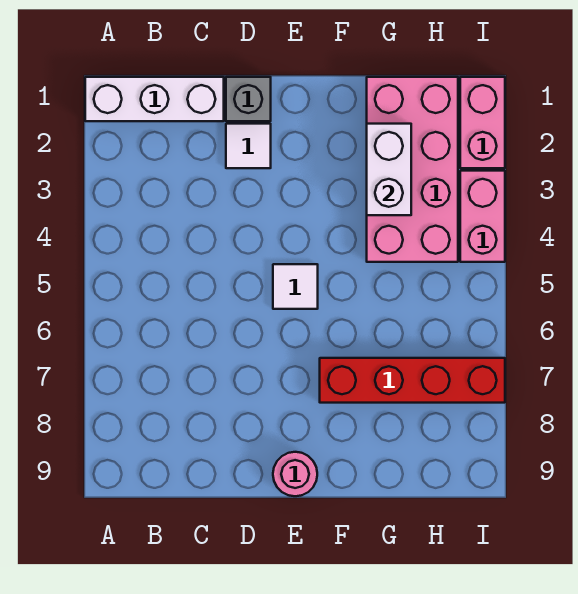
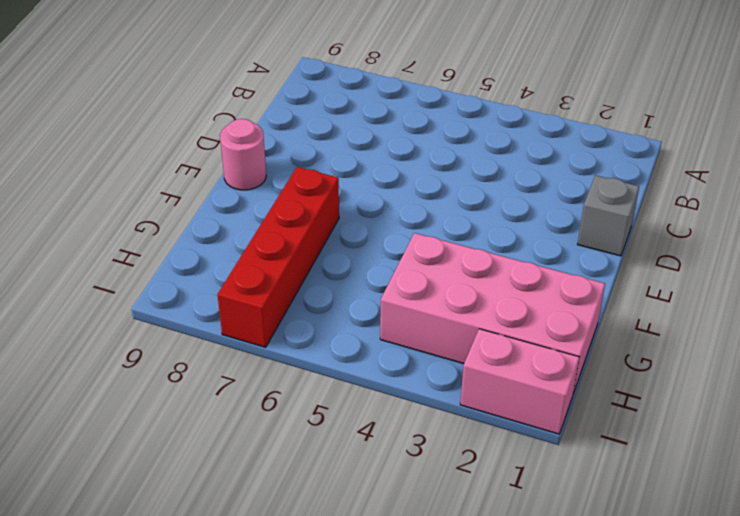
none -> white brick A1:C1 level 1
none -> white tile D2 level 1

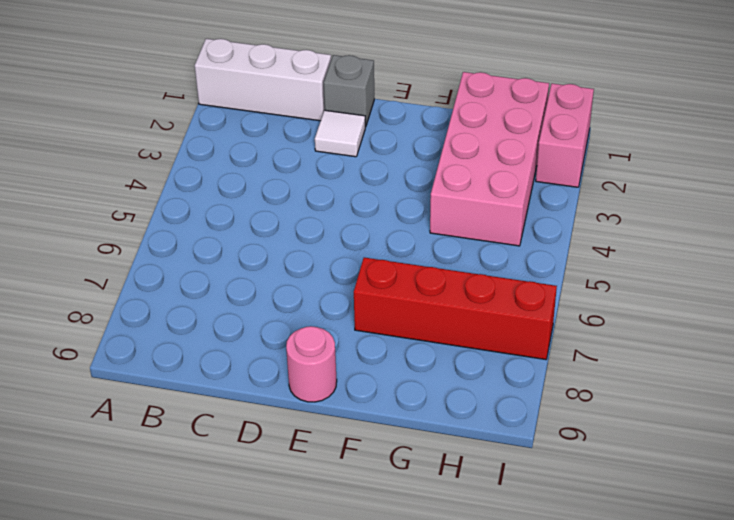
none -> white tile E5 level 1
none -> pink brick I3:I4 level 1

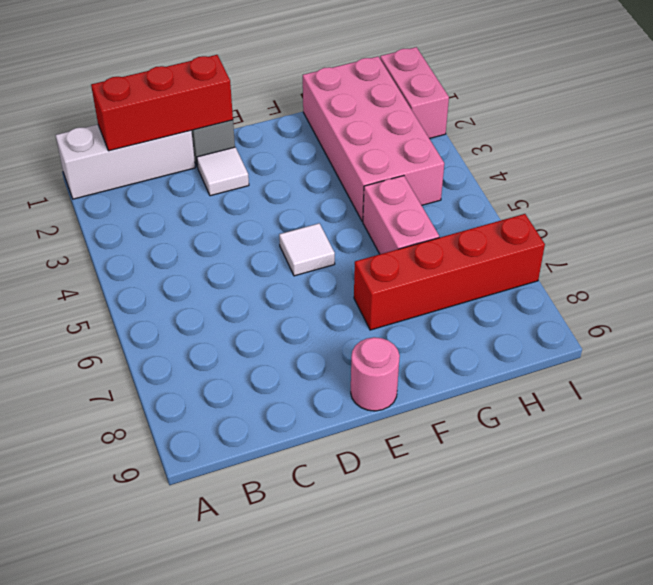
red brick B1:D1 level 2 -> none
pink brick G5:G6 level 1 -> pink brick I3:I4 level 1
none -> white brick G2:G3 level 2

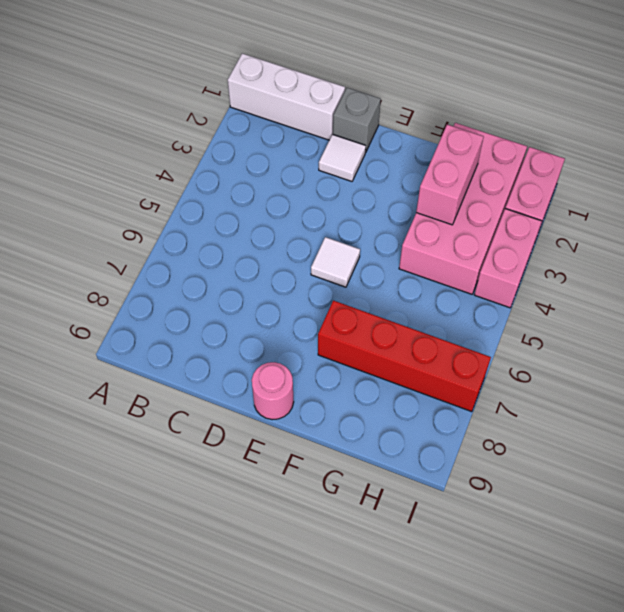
pink brick G2:G3 level 2 -> white brick G2:G3 level 2

